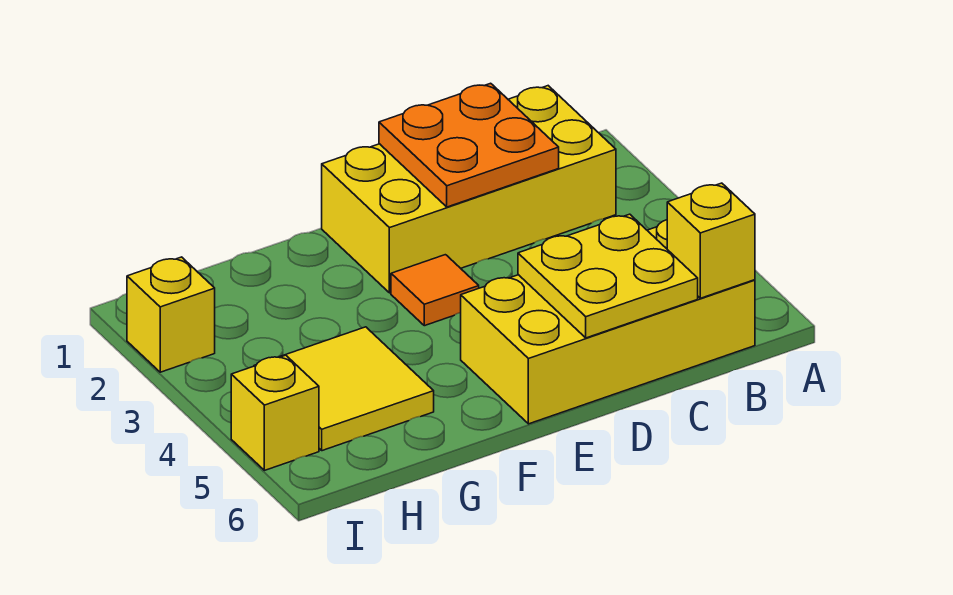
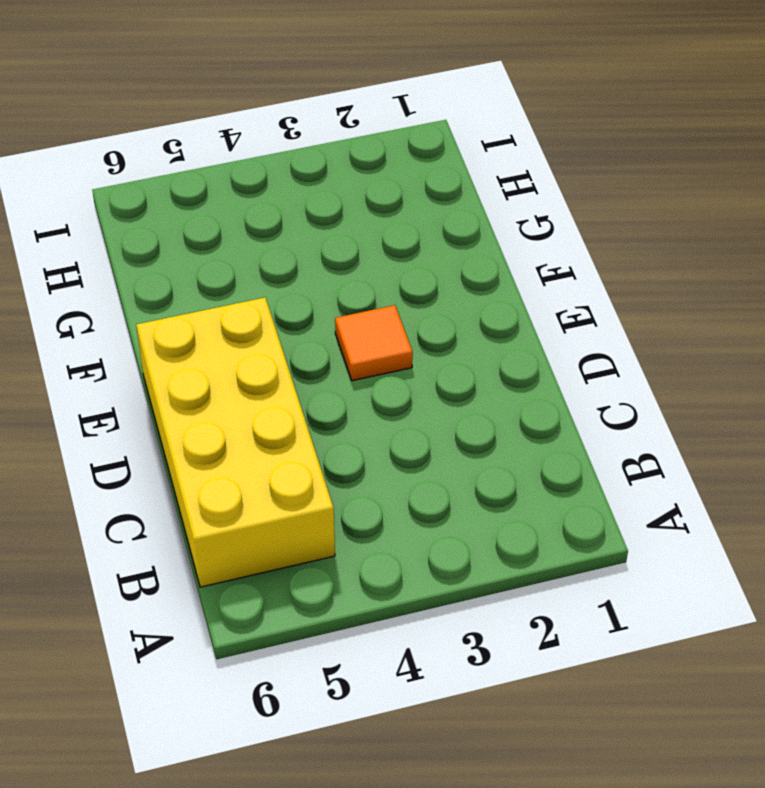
none -> yellow brick B1:E2 level 1
none -> yellow tile G4:H5 level 1

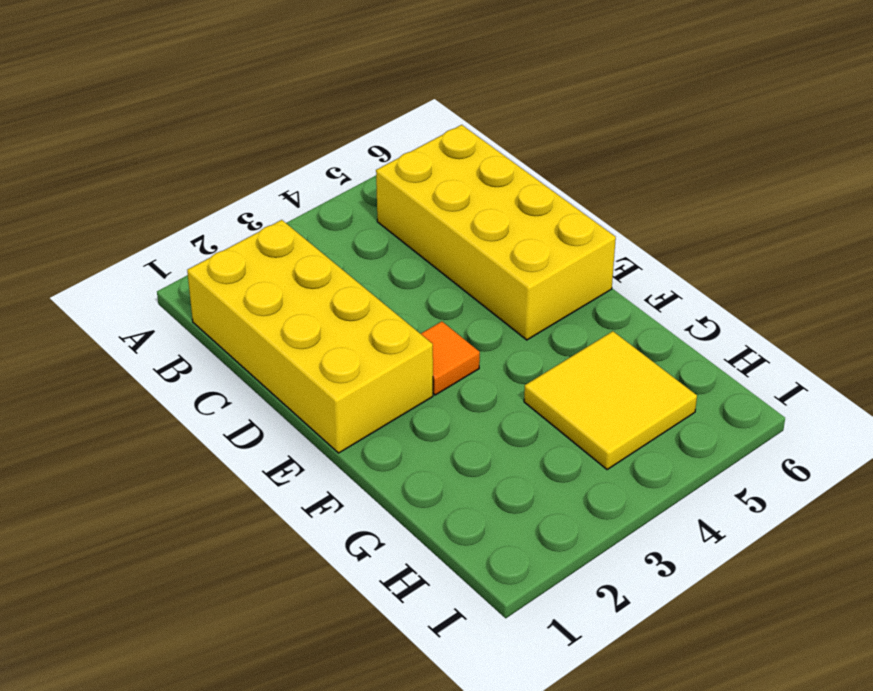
none -> yellow brick I2 level 1
none -> yellow brick I5 level 1

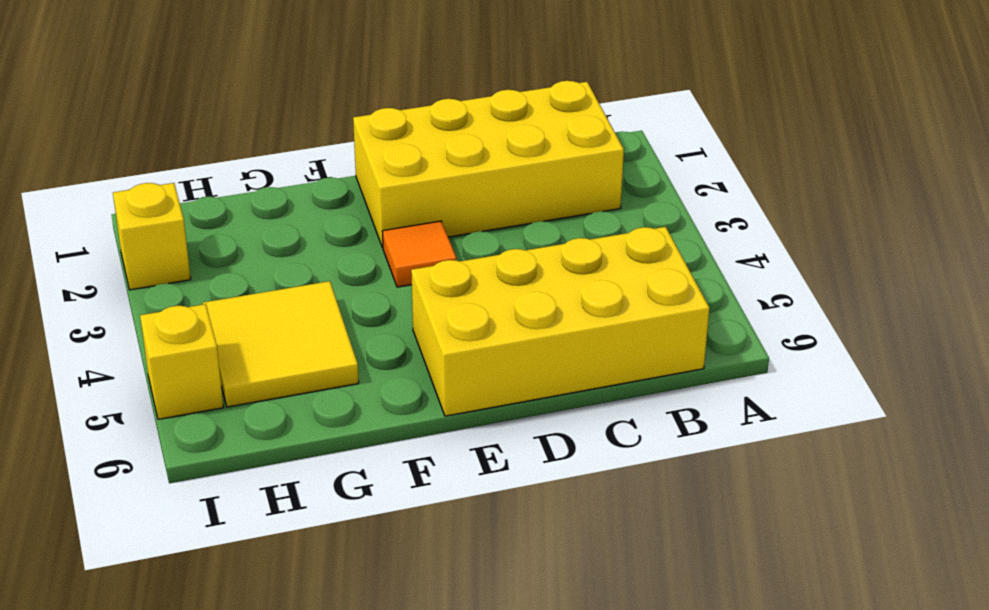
none -> yellow brick B6 level 2
none -> orange plate C1:D2 level 2

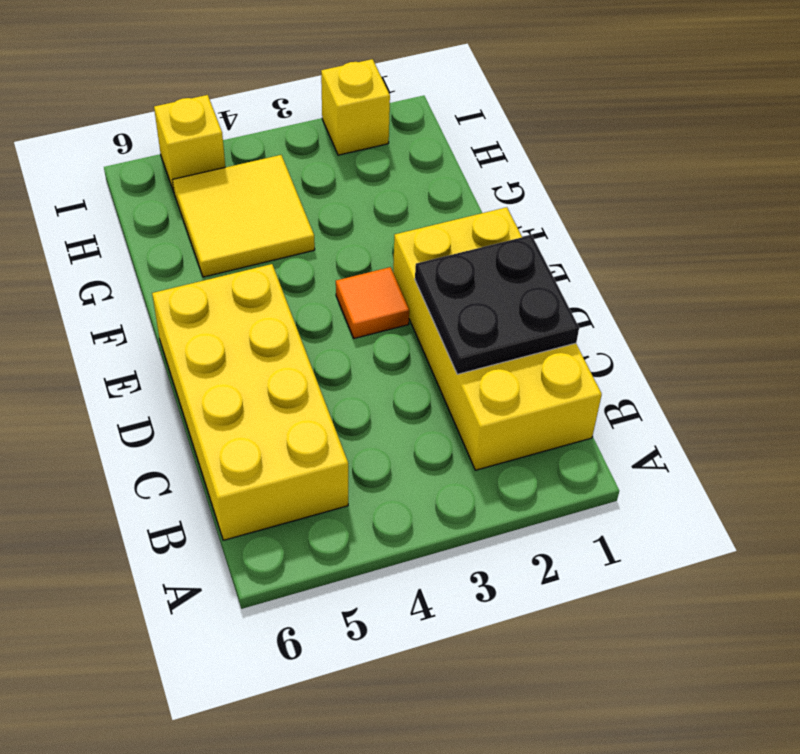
black plate C1:D2 level 2 -> orange plate C1:D2 level 2
none -> yellow brick B6 level 2
none -> yellow plate C5:D6 level 2

